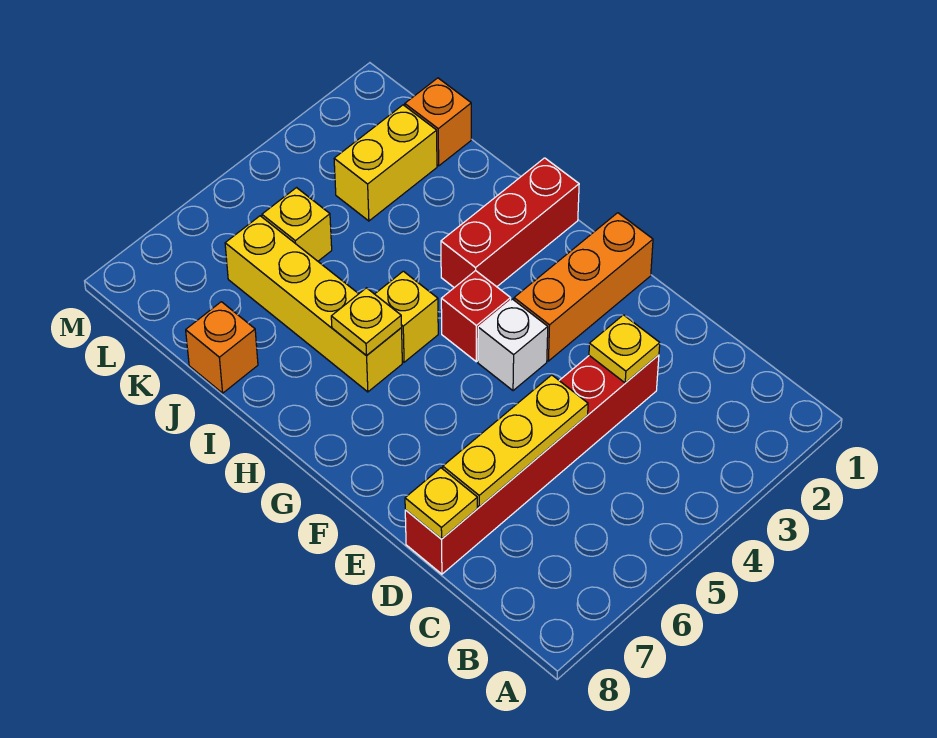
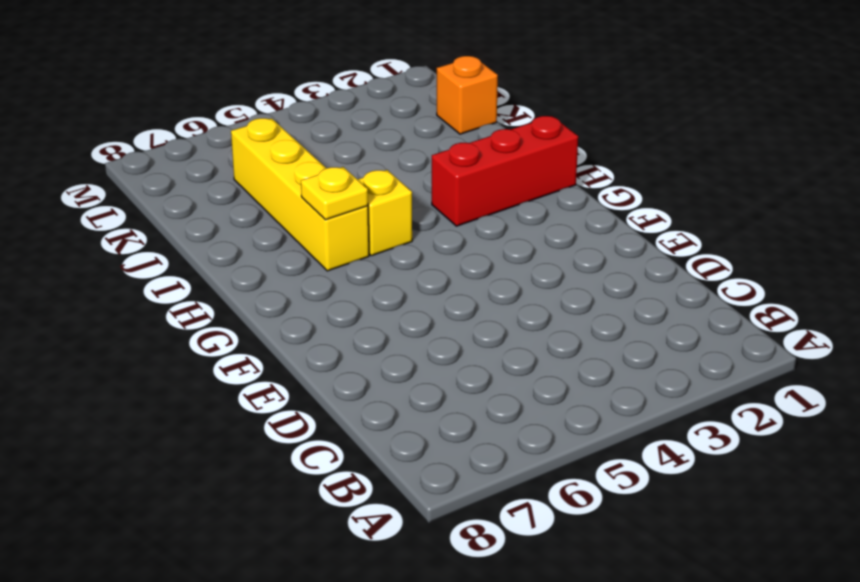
none -> red brick D3:D8 level 1
none -> orange brick F1:F3 level 1
none -> white brick F4 level 1

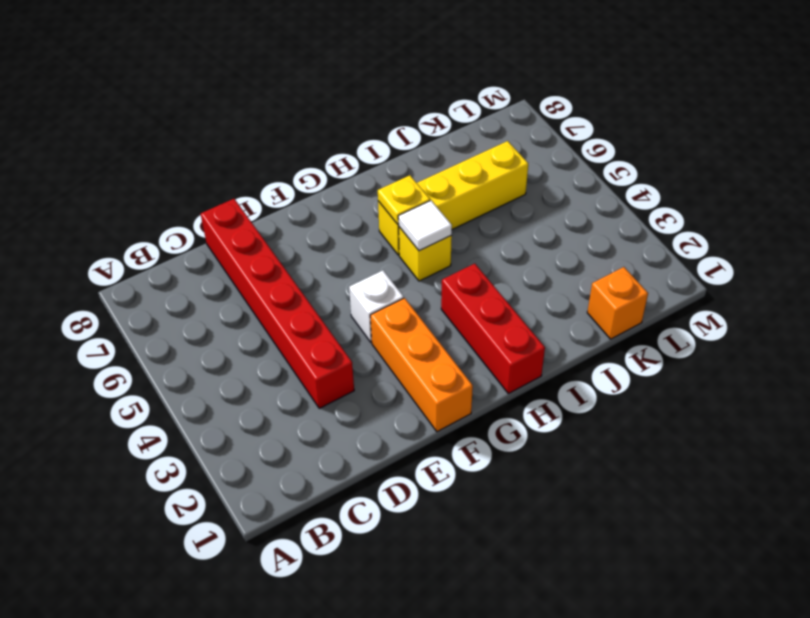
white tile H5 level 2 -> none
none -> red brick G4 level 1
none -> orange brick J8 level 1
none -> yellow brick K2:K3 level 1

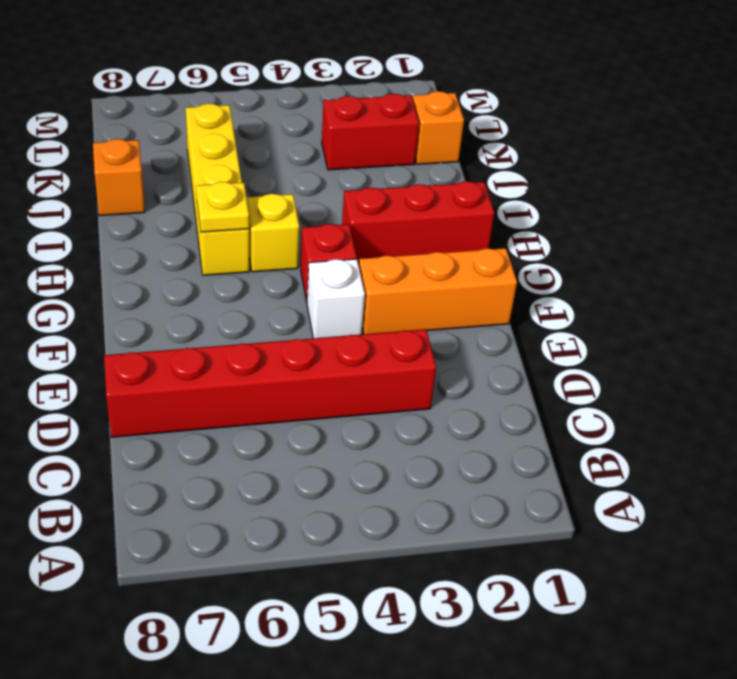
red brick K2:K3 level 1 -> yellow brick K2:K3 level 1
none -> yellow brick K5 level 1
none -> yellow plate D3 level 2
none -> yellow plate D5:D7 level 2

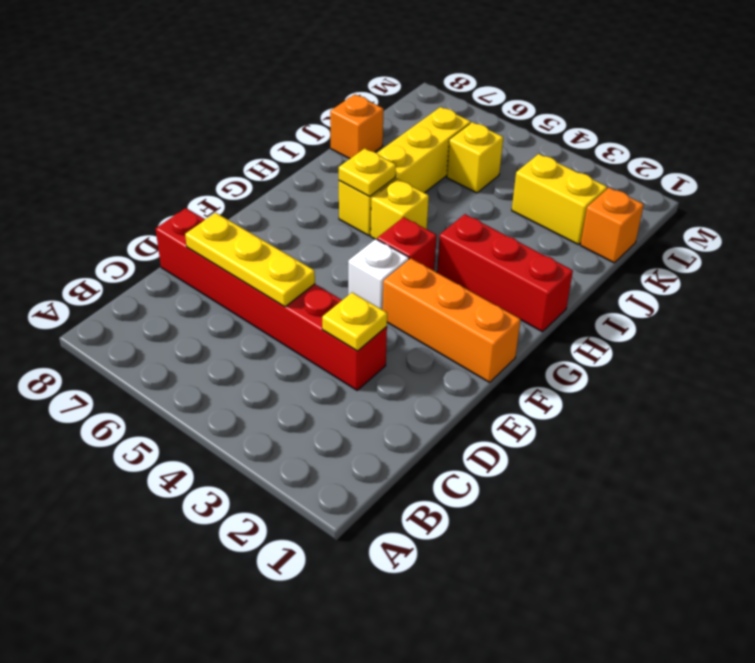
none -> yellow plate D8 level 2

